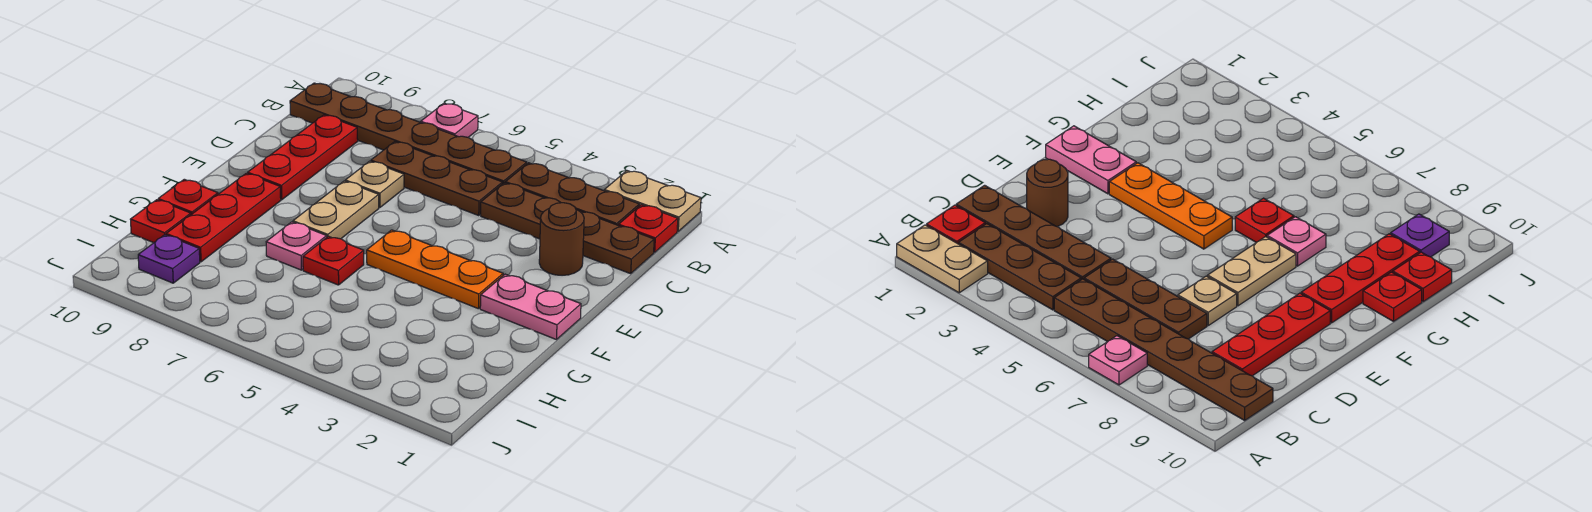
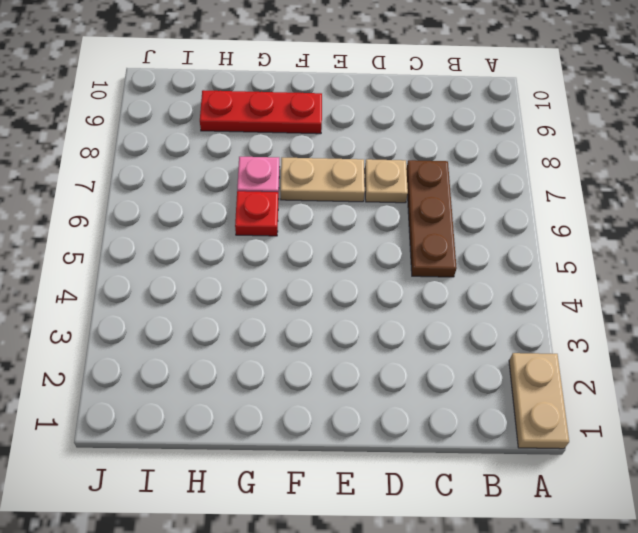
none -> pink plate A7 level 1
none -> red plate B1 level 1
none -> brown plate B2:B4 level 1

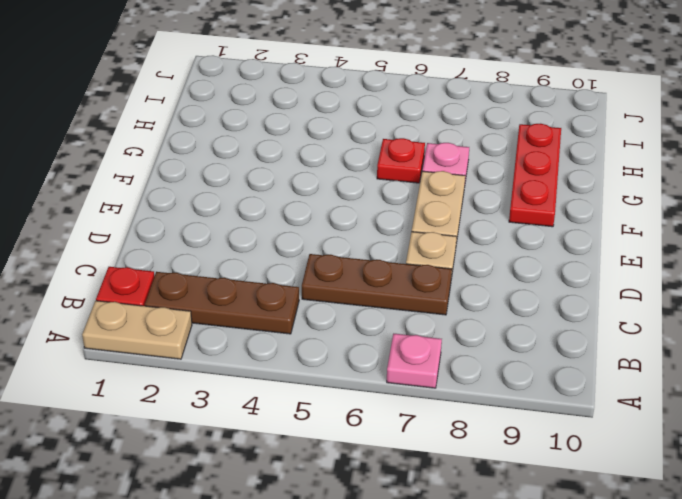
none -> brown plate B5:B10 level 1
none -> brown plate C1:C4 level 1
none -> red plate C9:E9 level 1

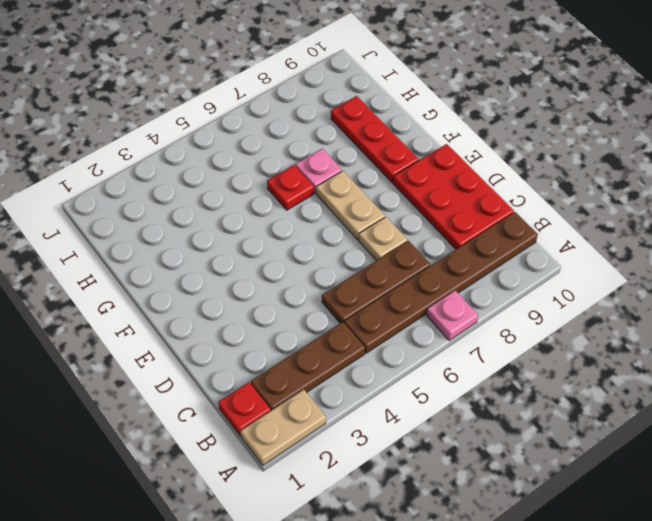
red plate C9:E10 level 1 -> red plate C9:E9 level 1
none -> brown plate C1:C4 level 1
none -> brown round brick D2 level 1
none -> pink plate F1:F2 level 1

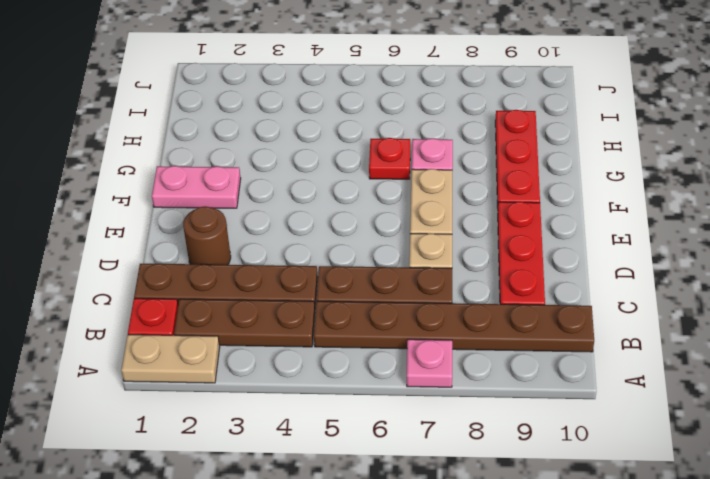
none -> orange plate F3:F5 level 1
none -> red plate G10 level 1
none -> red plate H10 level 1

